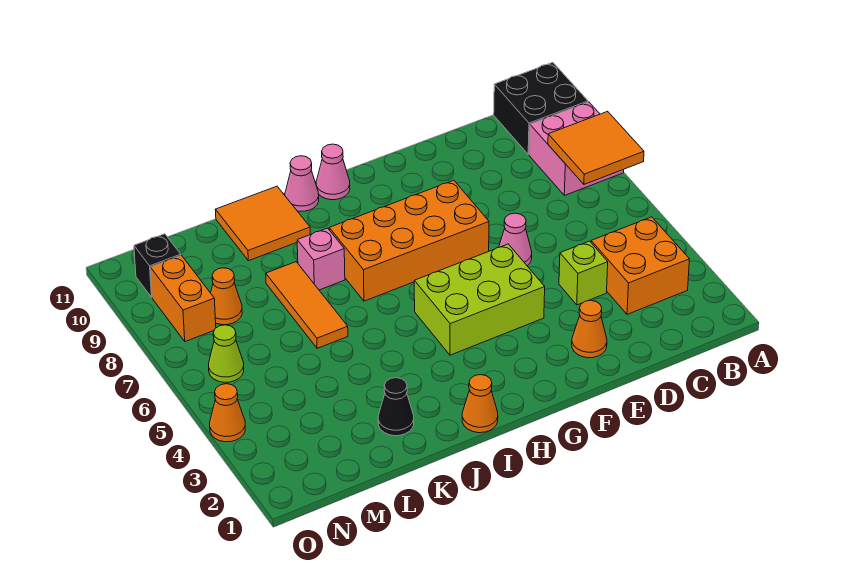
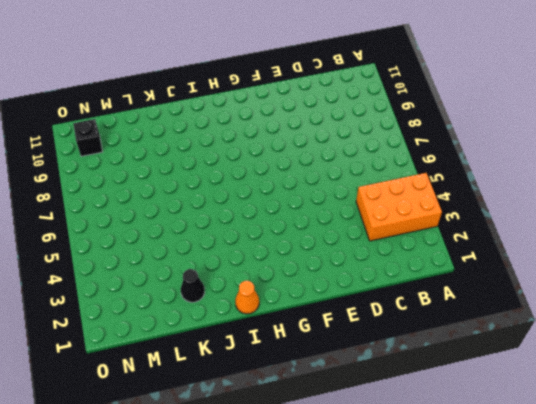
orange brick A3:C4 level 1 -> orange brick B3:C4 level 1
none -> pink brick A8:B9 level 1
none -> black brick A10:B11 level 1
none -> lime brick D4 level 1

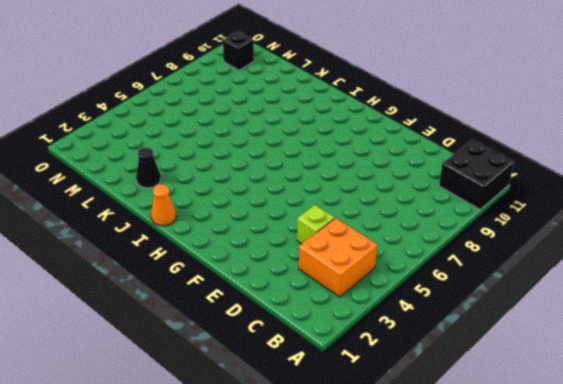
none -> pink brick A8:B9 level 1
none -> orange cone E2 level 1
none -> pink cone E6 level 1

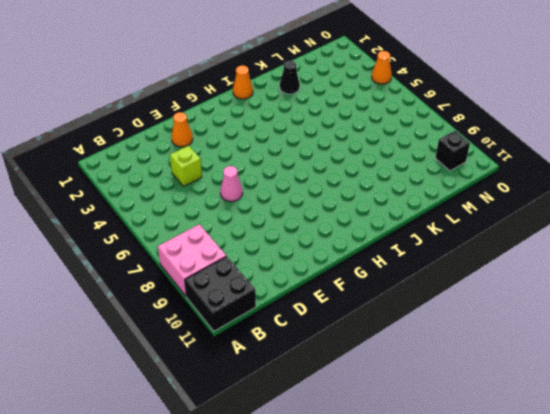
none -> orange brick B3:C4 level 1
none -> lime brick F4:H5 level 1
none -> orange brick F7:I8 level 1

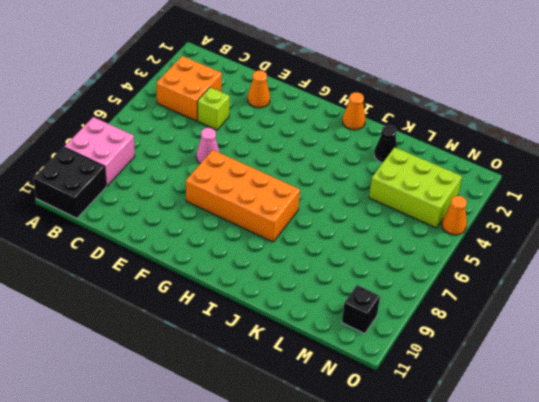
lime brick L3:N4 level 1 -> lime brick F4:H5 level 1
none -> pink cone H11 level 1
none -> pink cone I11 level 1
none -> pink brick J8 level 1

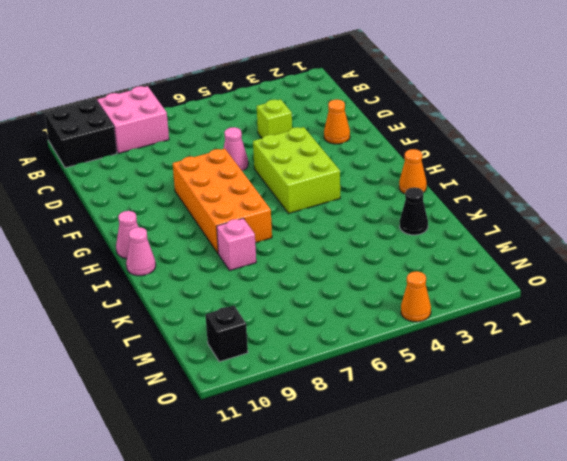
none -> orange brick B3:C4 level 1
none -> orange tile J10:K11 level 1
none -> orange tile K6:K8 level 1

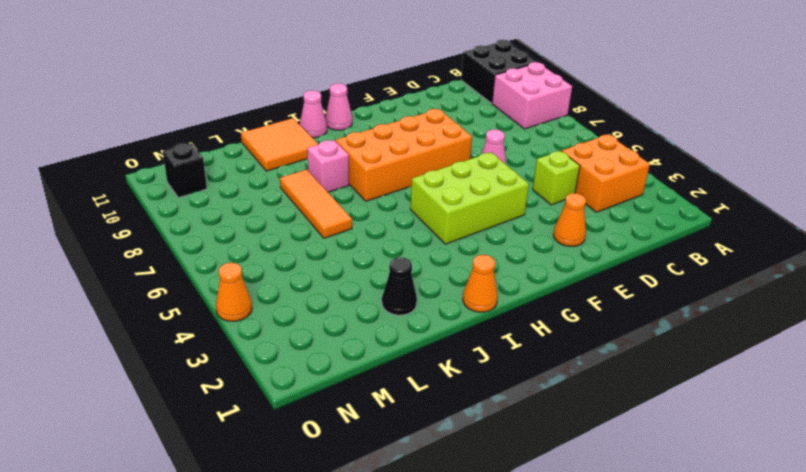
none -> orange cone M8 level 1
none -> lime cone N6 level 1
none -> orange brick N8:N9 level 1

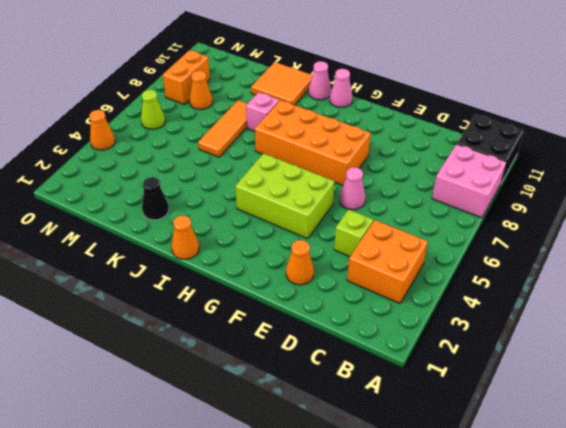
none -> black brick N10 level 1
none -> orange tile A7:B8 level 2

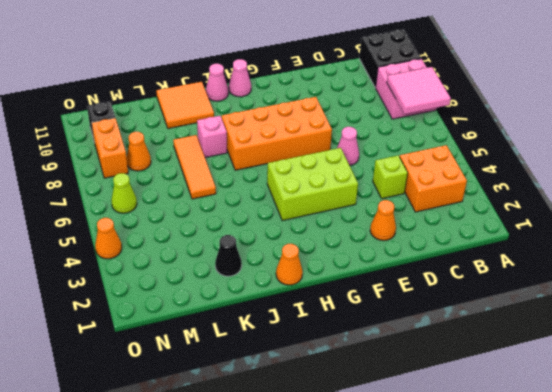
pink tile A7:B8 level 2 -> orange tile A7:B8 level 2

